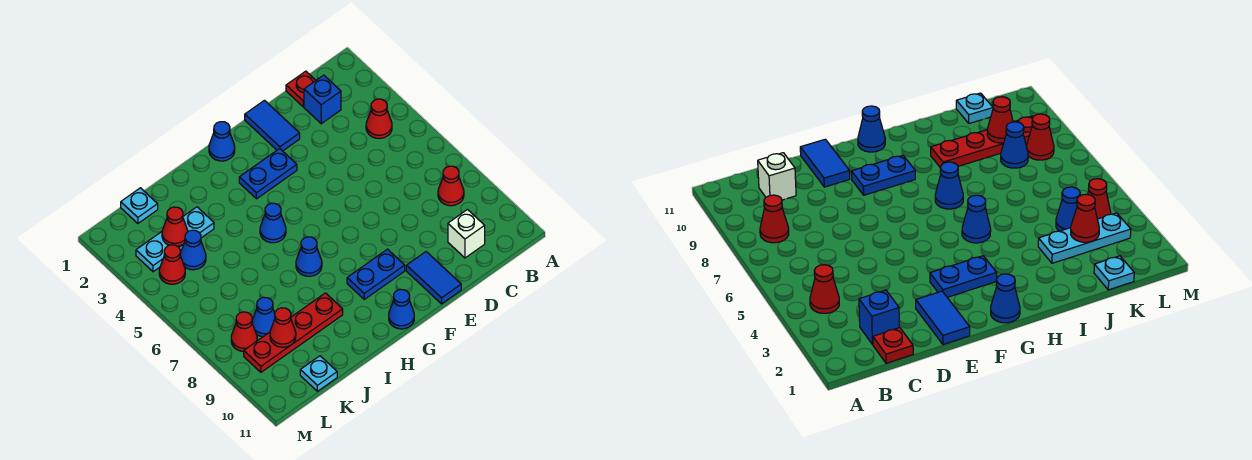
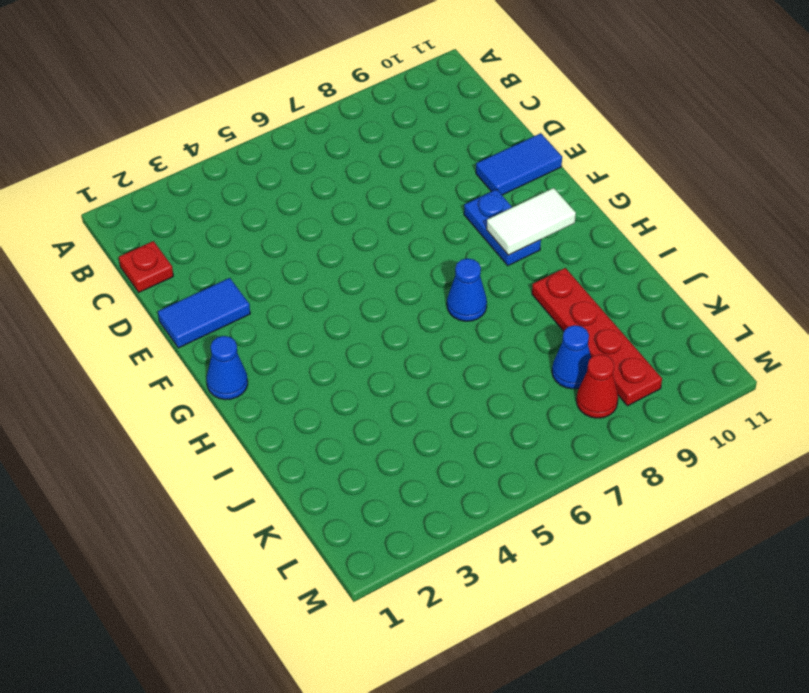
white tile G9:G10 level 2 -> none
none -> red cone B4 level 1
none -> red cone B8 level 1
none -> blue brick C2 level 1

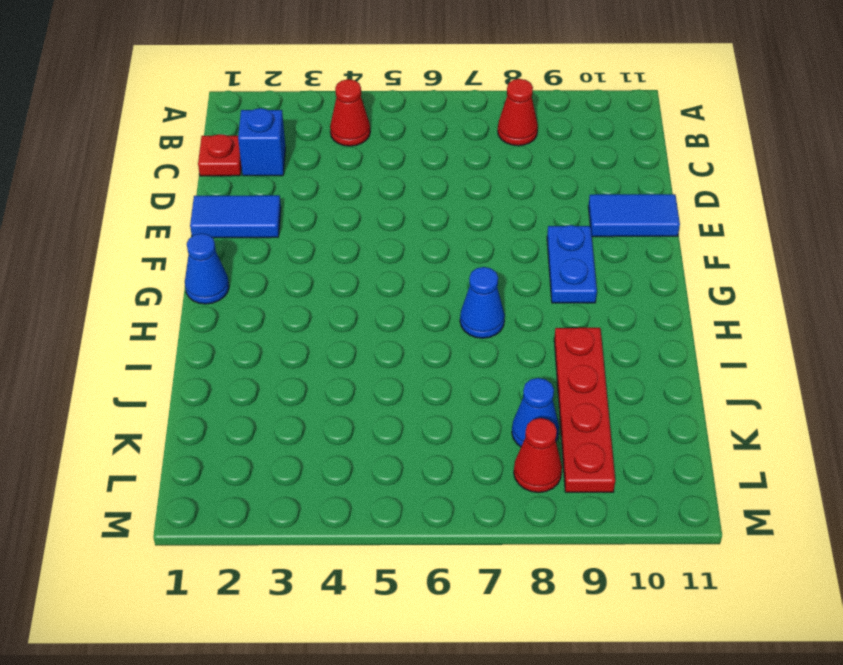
none -> white brick C10 level 1
none -> blue plate F3:G3 level 1
none -> blue cone G11 level 1

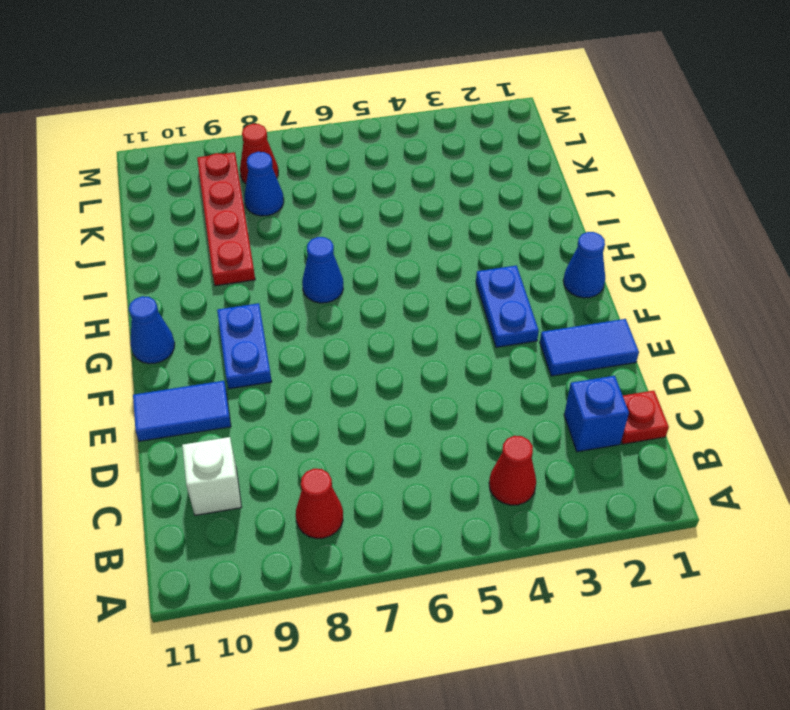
none -> blue cone H5 level 1
none -> cyan plate J3:L3 level 1
none -> cyan plate K1 level 1

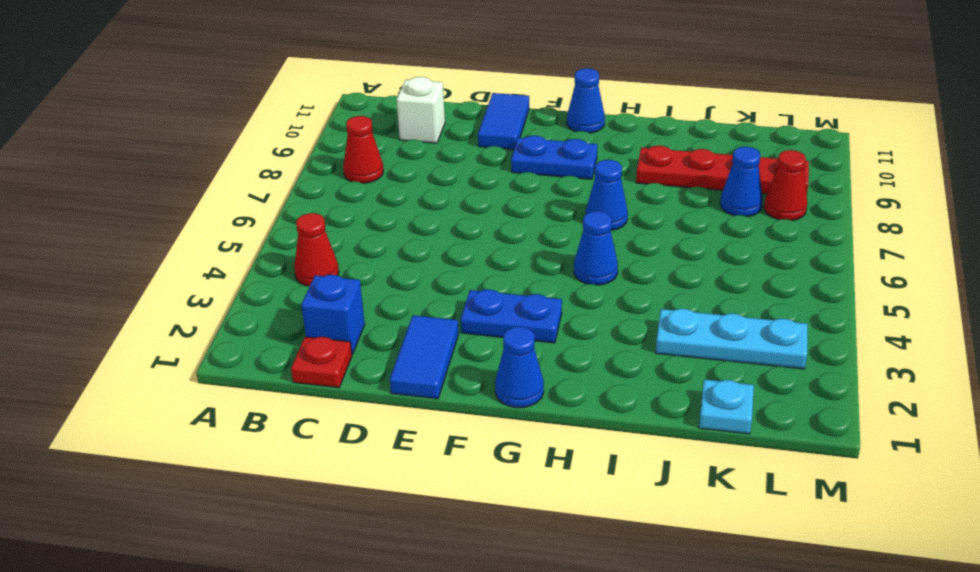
none -> blue cone K4 level 1
none -> cyan plate K11 level 1
none -> red cone L4 level 1

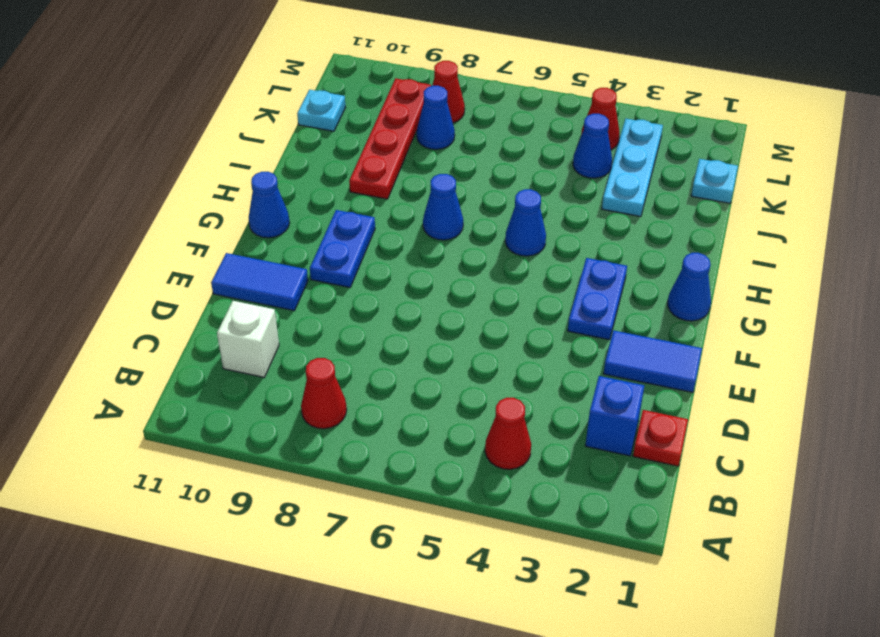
none -> red cone K3 level 2
none -> red cone K9 level 2

